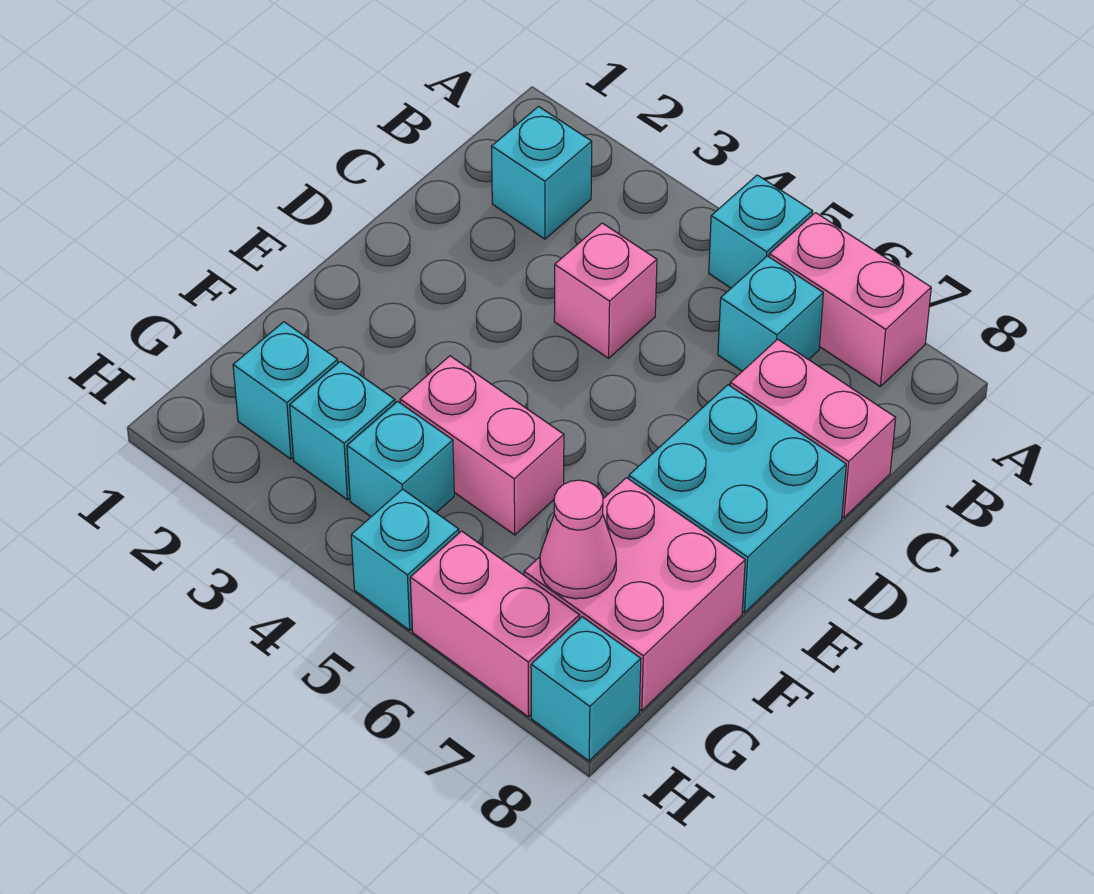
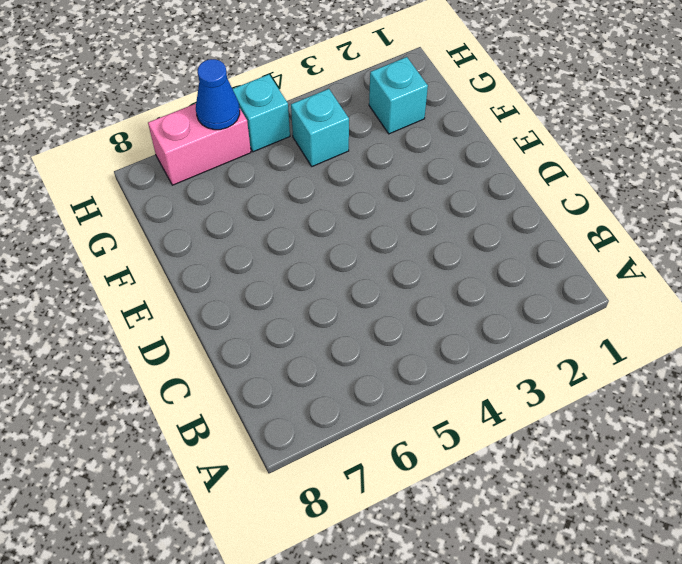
blue cone H6 level 2 -> none
none -> cyan brick A5 level 1
none -> pink brick A6:A7 level 1
none -> cyan brick B2 level 1

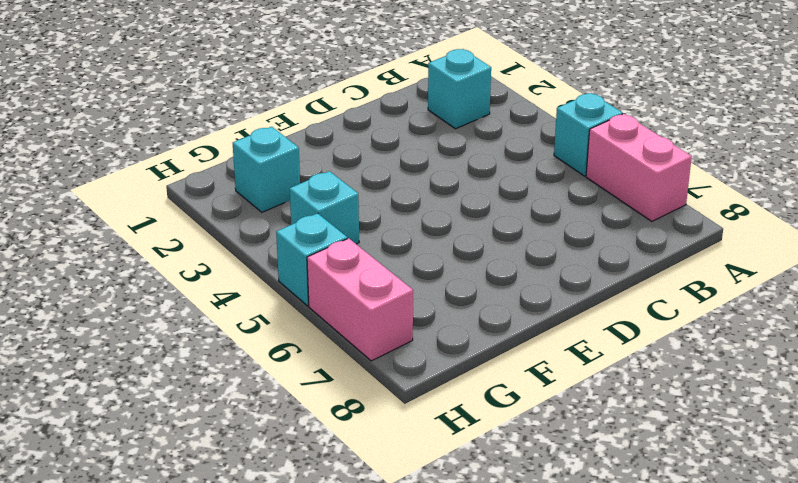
none -> cyan brick B6 level 1
none -> pink brick C4 level 1
none -> pink brick C7:C8 level 1

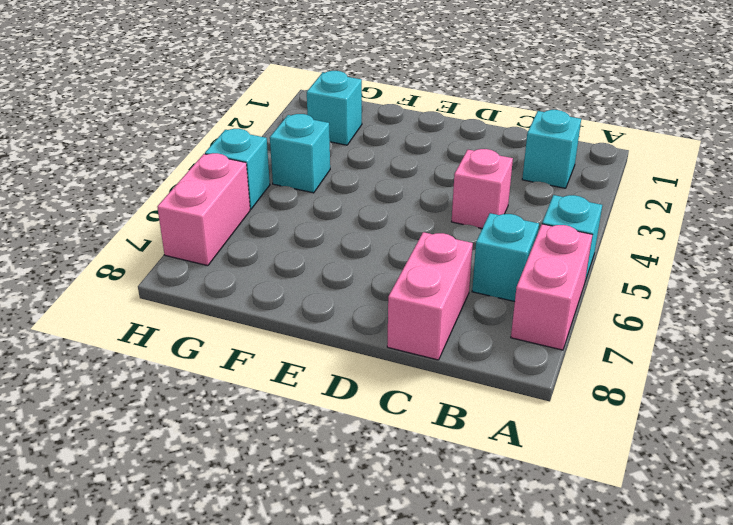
none -> cyan brick D7:E8 level 1
none -> pink brick F4:F5 level 1
none -> pink brick F7:G8 level 1

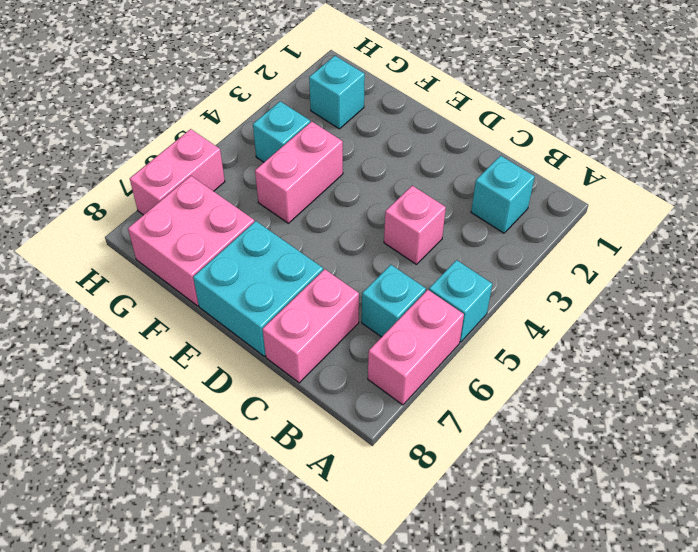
none -> cyan brick G3 level 1
none -> cyan brick H5 level 1
none -> cyan brick H8 level 1

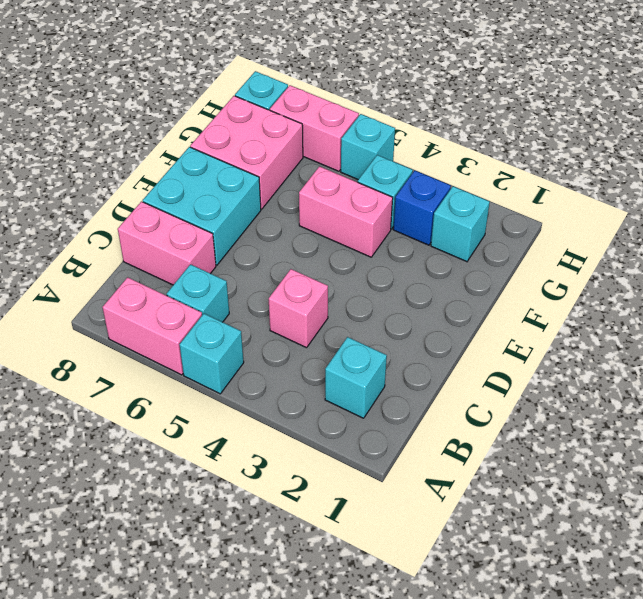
blue brick G3 level 1 -> cyan brick G3 level 1
none -> pink cone G7 level 2

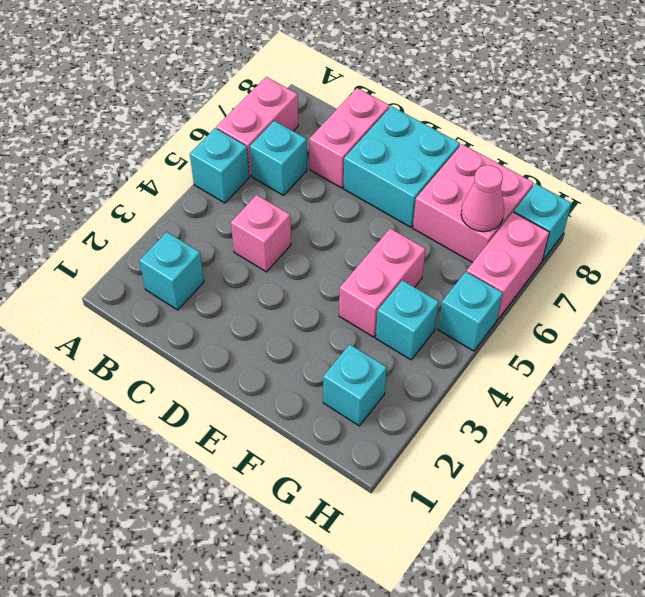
none -> cyan brick G3 level 1

